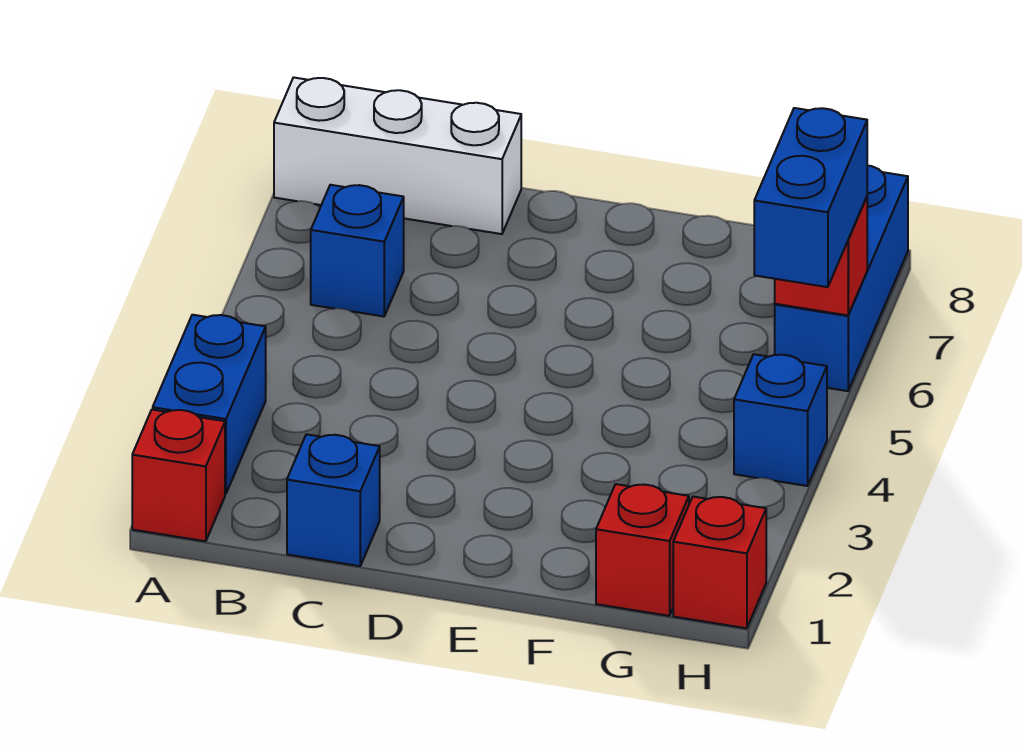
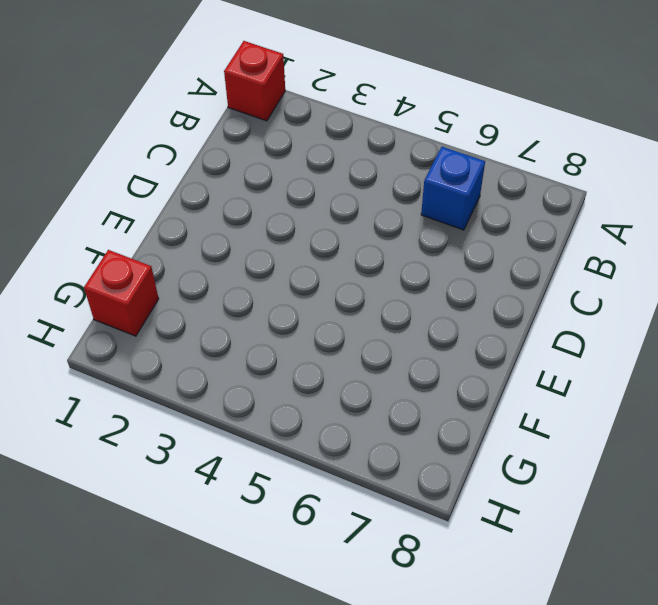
none -> blue brick A2:A3 level 1
none -> white brick A8:C8 level 1

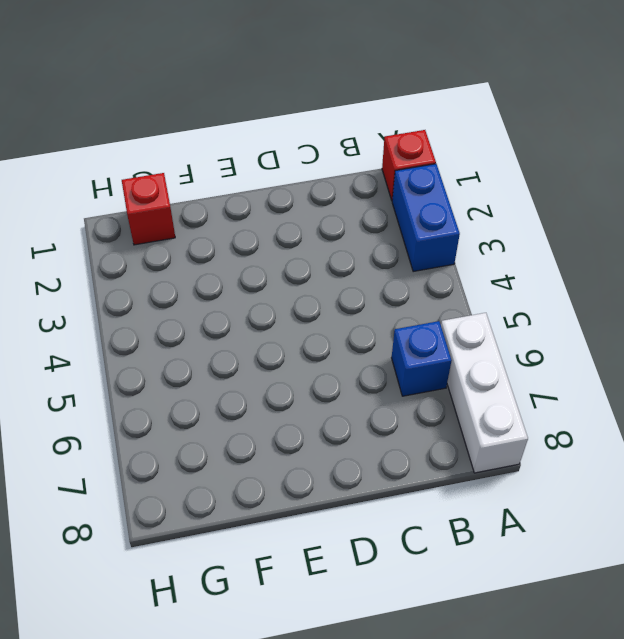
white brick A6:A8 level 1 -> white brick A8:C8 level 1
none -> blue brick C1 level 1
none -> red brick H1 level 1

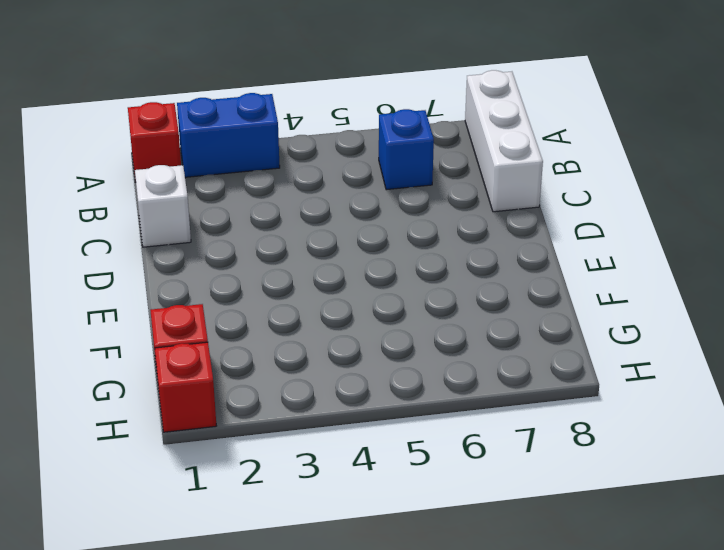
white brick C1 level 1 -> blue brick C1 level 1
none -> blue brick H4 level 1
none -> blue brick H6:H8 level 1

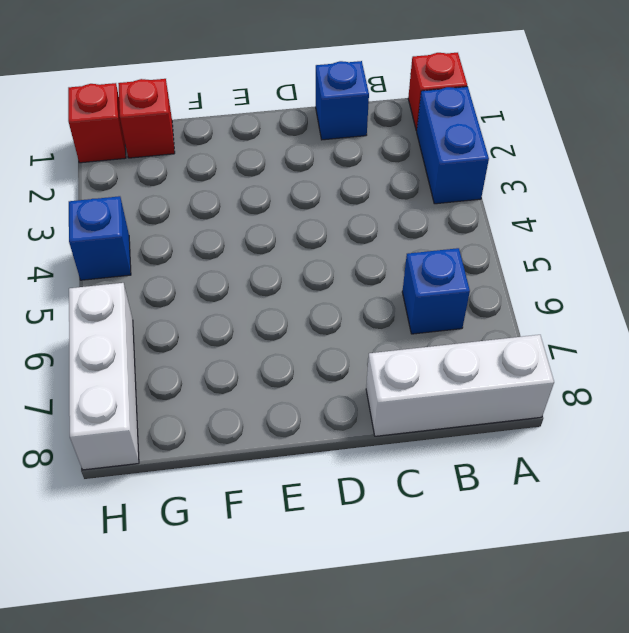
white brick H6:H8 level 1 -> blue brick H6:H8 level 1
none -> red brick H6 level 2
none -> blue brick H5:H6 level 3

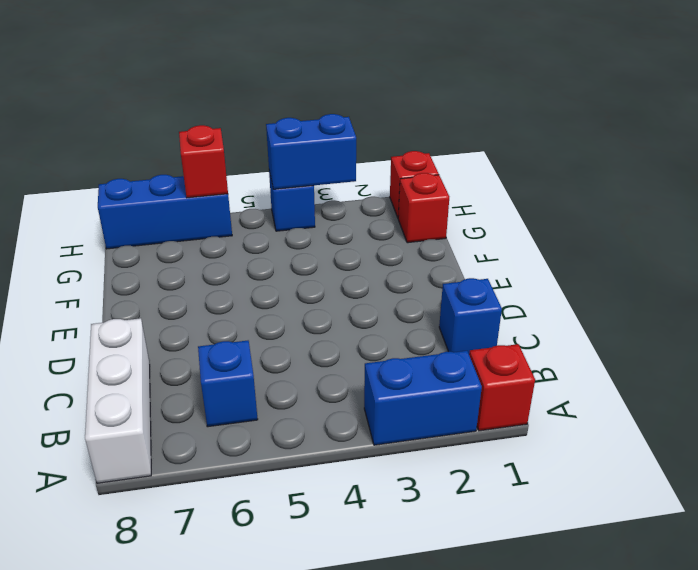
blue brick H3:H4 level 2 -> blue brick H5:H6 level 3

